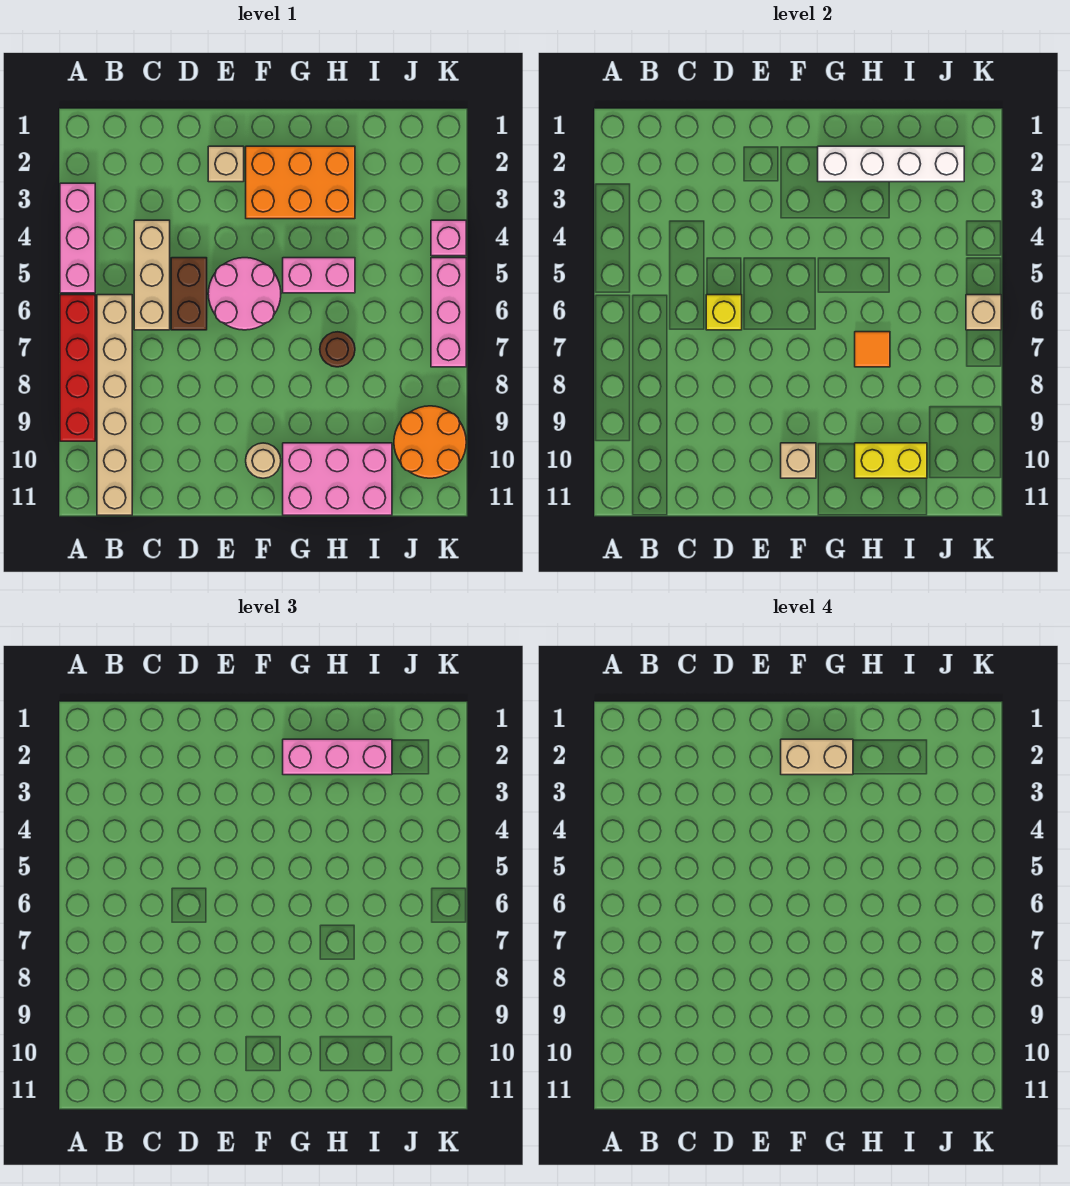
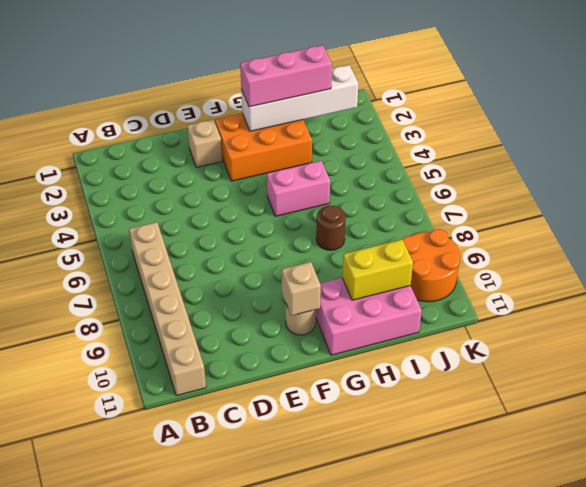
none -> pink brick A3:A5 level 1
none -> red brick A6:A9 level 1
none -> tan brick C4:C6 level 1

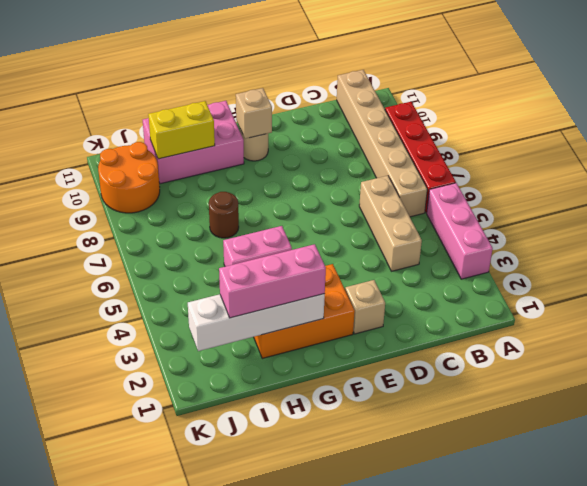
none -> brown brick D5:D6 level 1
none -> pink round brick E5:F6 level 1
none -> pink brick K4 level 1

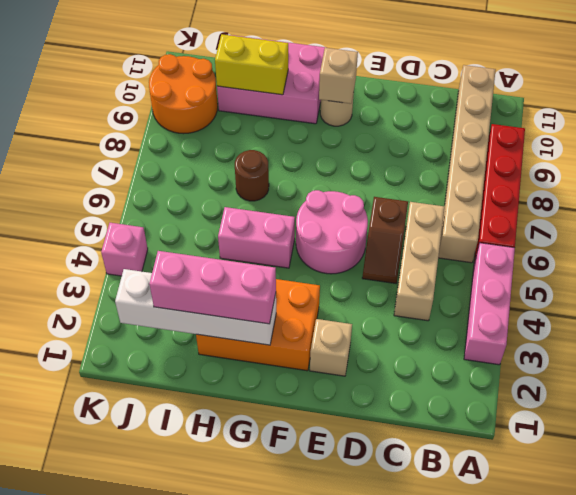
brown slope D5:D6 level 1 top 6 -> brown brick D5:D6 level 1
none -> pink brick K5:K7 level 1
none -> yellow brick D6 level 2
none -> orange tile H7 level 2

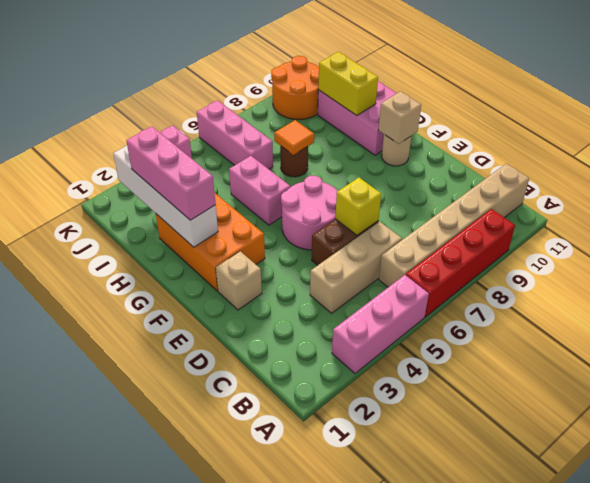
pink brick I6:K6 level 1 -> pink brick K5:K7 level 1
none -> tan brick K6 level 2
none -> tan brick F2:G2 level 4

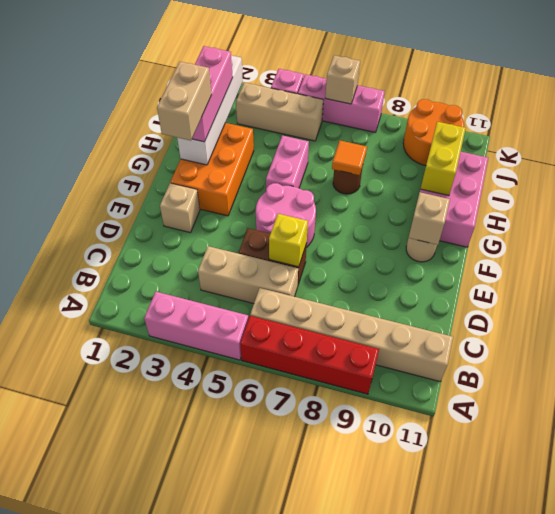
tan brick J3:J5 level 1 -> none

